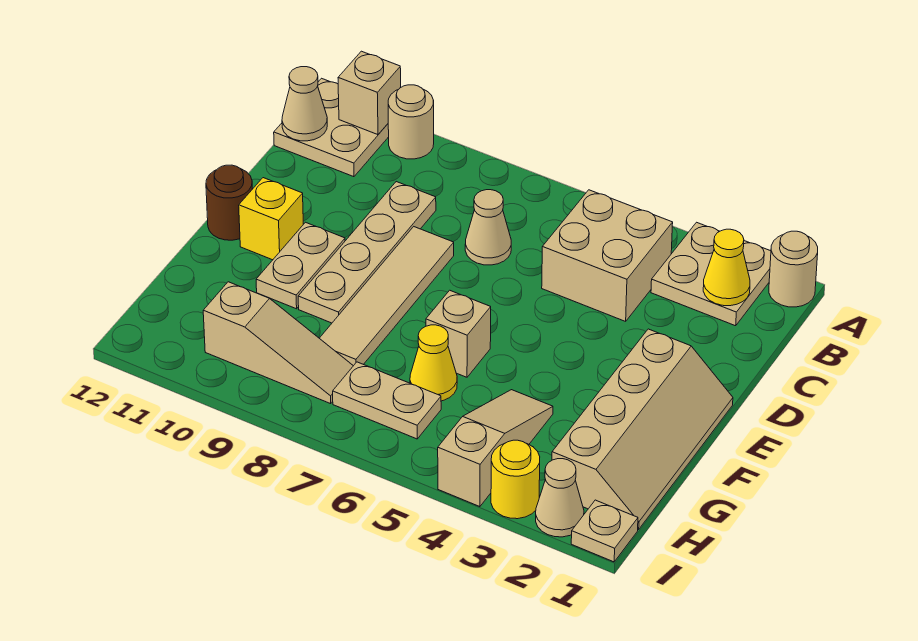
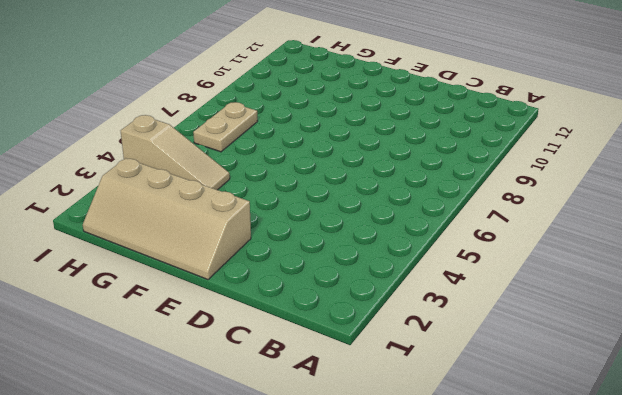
none -> tan round brick A1 level 1
none -> tan plate A2:B3 level 1
none -> tan round brick A10 level 1

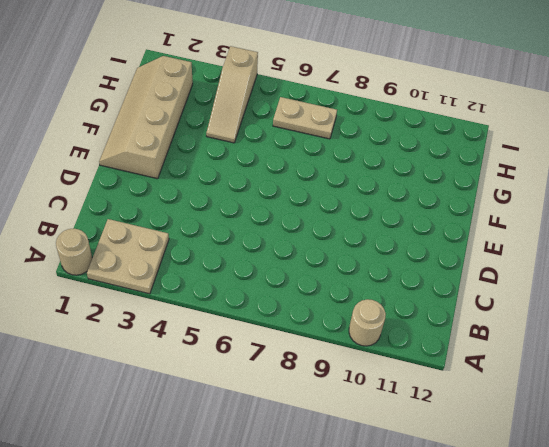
none -> tan plate A11:B12 level 1
none -> tan brick B4:C5 level 1
none -> tan cone C7 level 1

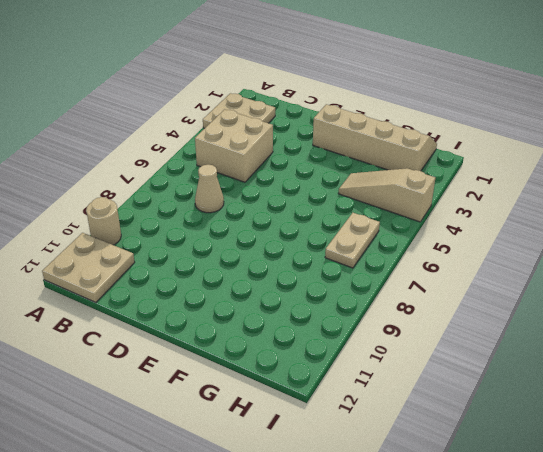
none -> tan round brick A1 level 1
none -> tan plate C9:F9 level 1
none -> tan tile D8:G8 level 1

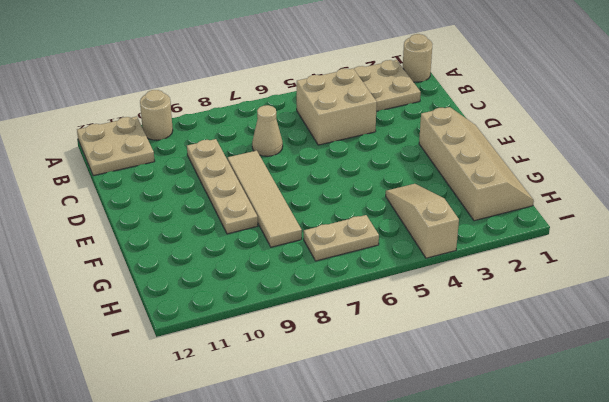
none -> tan plate E10:F10 level 1
none -> yellow brick E11 level 1
none -> brown round brick E12 level 1

